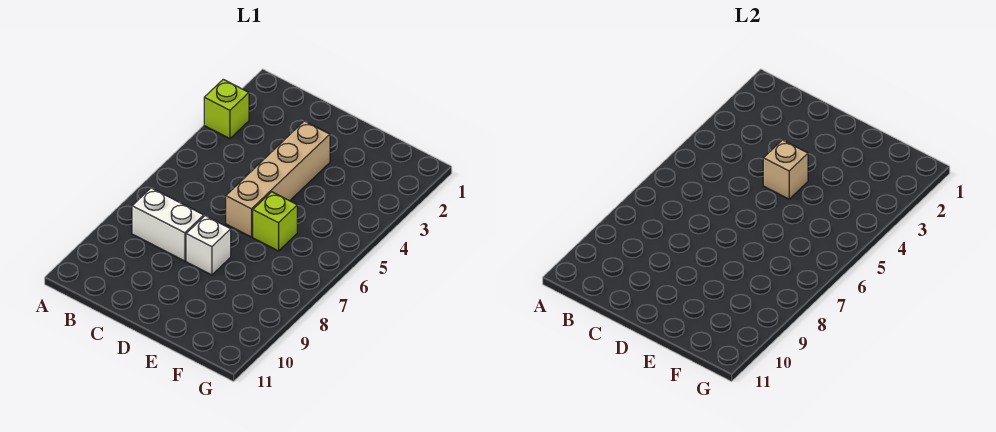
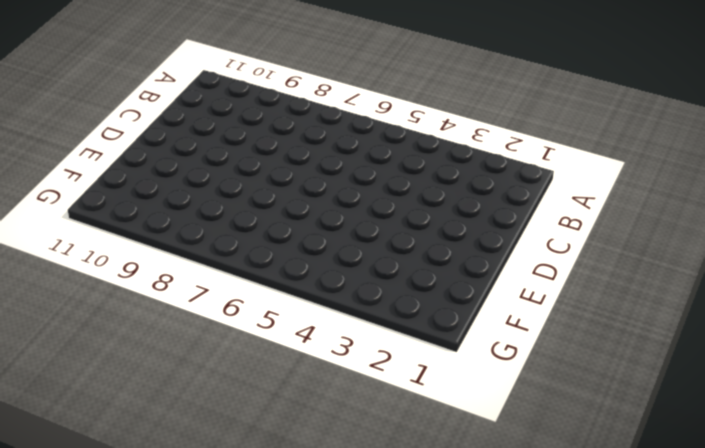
none -> lime brick A3 level 1
none -> white brick B8:C8 level 1

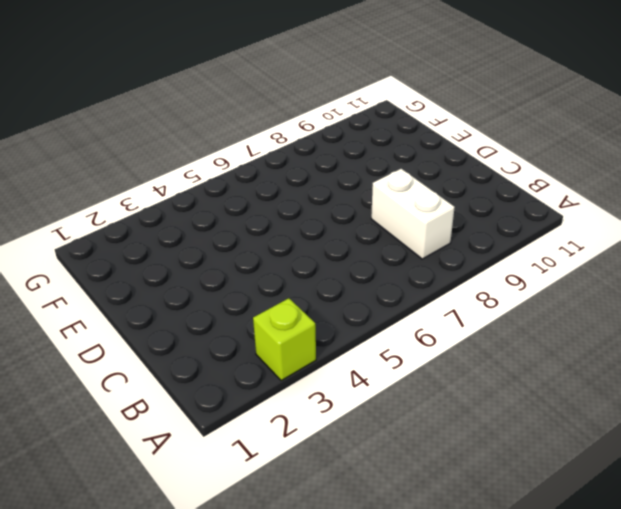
none -> tan brick D3:D6 level 1
none -> white brick D8 level 1

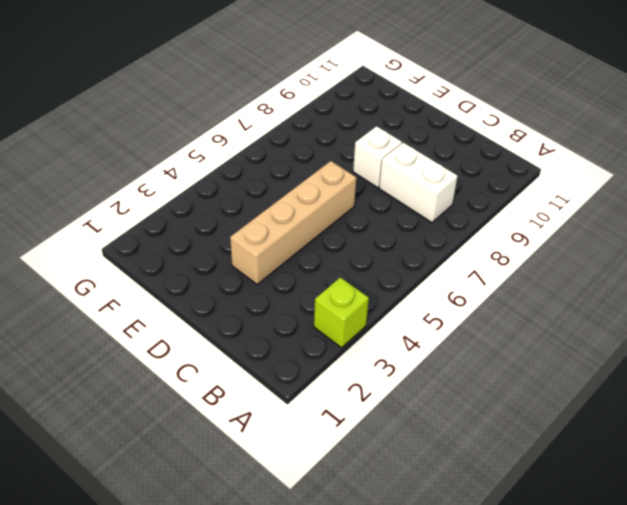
none -> lime brick E6 level 1
none -> tan brick D4 level 2

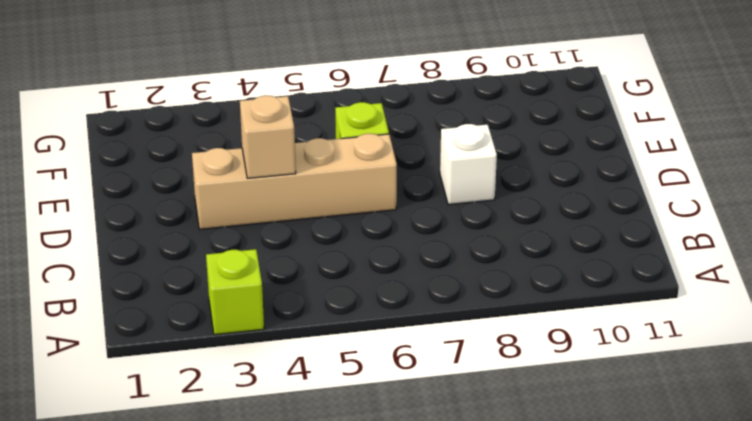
none -> white brick B8:C8 level 1

